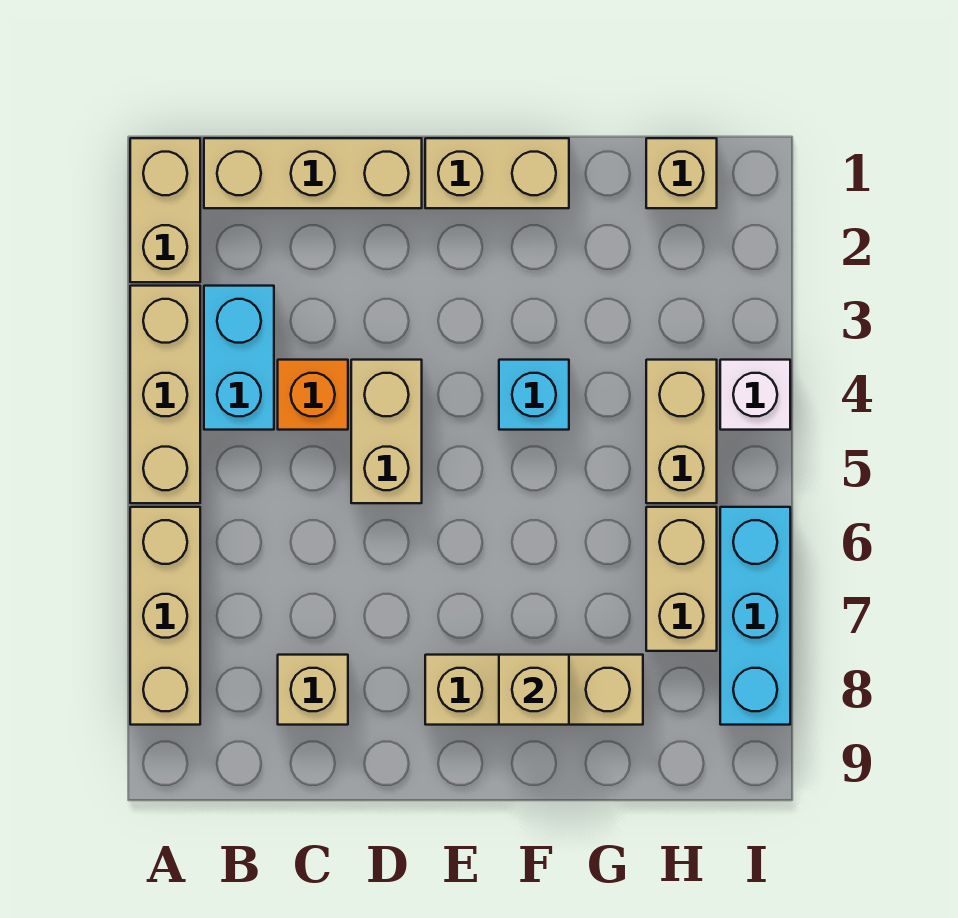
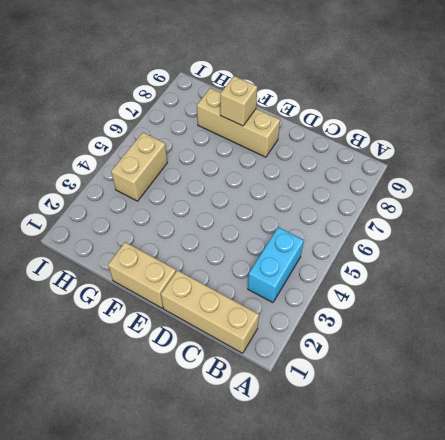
none -> tan brick A1:A2 level 1
none -> tan brick A3:A5 level 1
none -> tan brick A6:A8 level 1

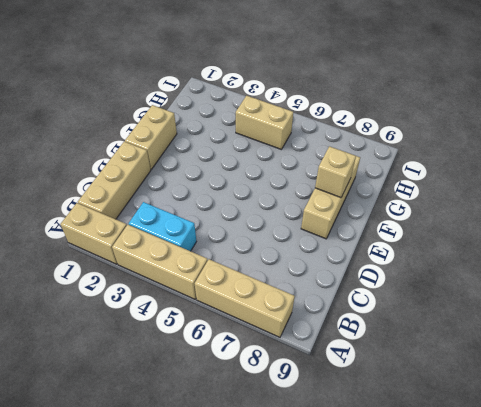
none -> orange brick C4 level 1
none -> tan brick C8 level 1
none -> tan brick D4:D5 level 1

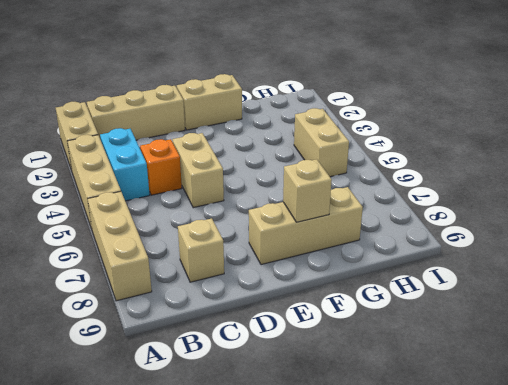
none -> cyan brick F4 level 1
none -> tan brick H1 level 1
none -> tan brick H6:H7 level 1

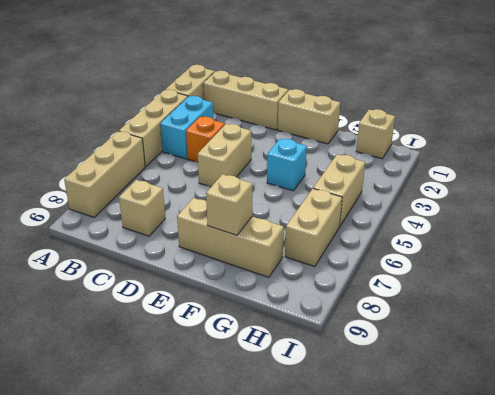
none -> white brick I4 level 1
none -> cyan brick I6:I8 level 1

